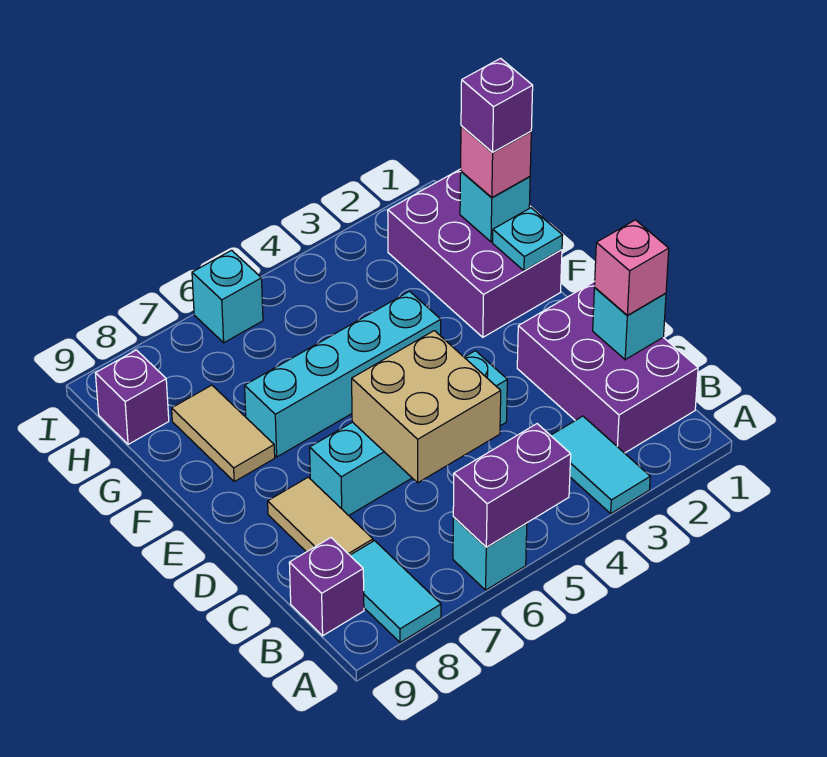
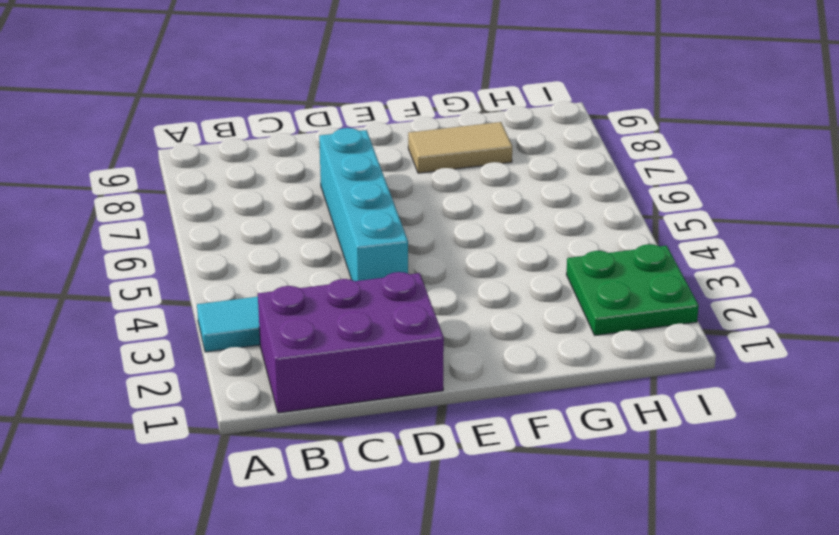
green plate H2:I3 level 1 -> purple brick F1:H2 level 1
none -> cyan brick A6 level 1
none -> cyan tile A8:B8 level 1
none -> purple brick B9 level 1

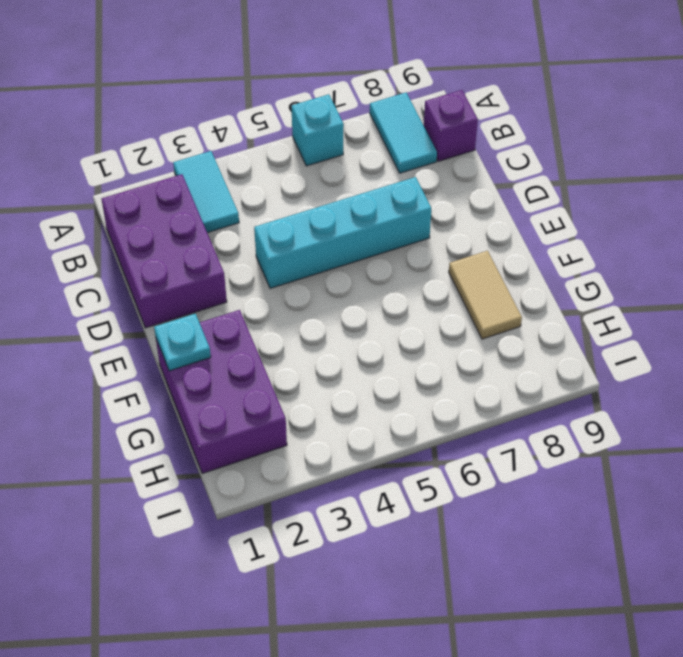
none -> tan tile C8:D8 level 1
none -> cyan brick F4:F7 level 1
none -> purple brick H9 level 1

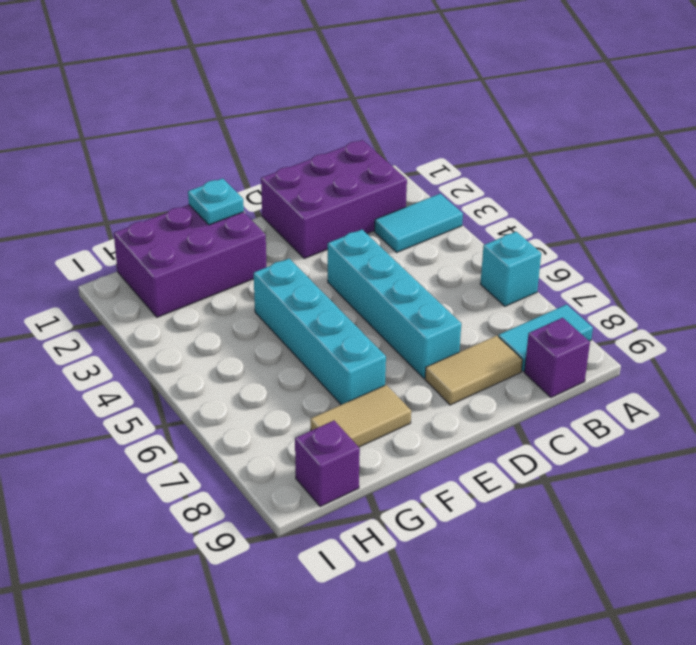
none -> cyan brick I6 level 1
none -> purple brick A5:A6 level 2
none -> cyan brick C1 level 2

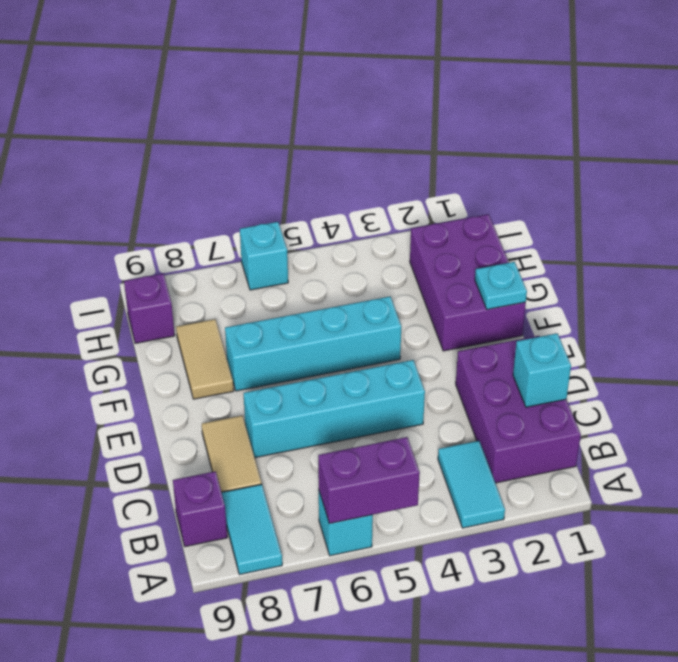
none -> tan brick C5:D6 level 2
none -> cyan brick G1 level 2
none -> pink brick C1 level 3

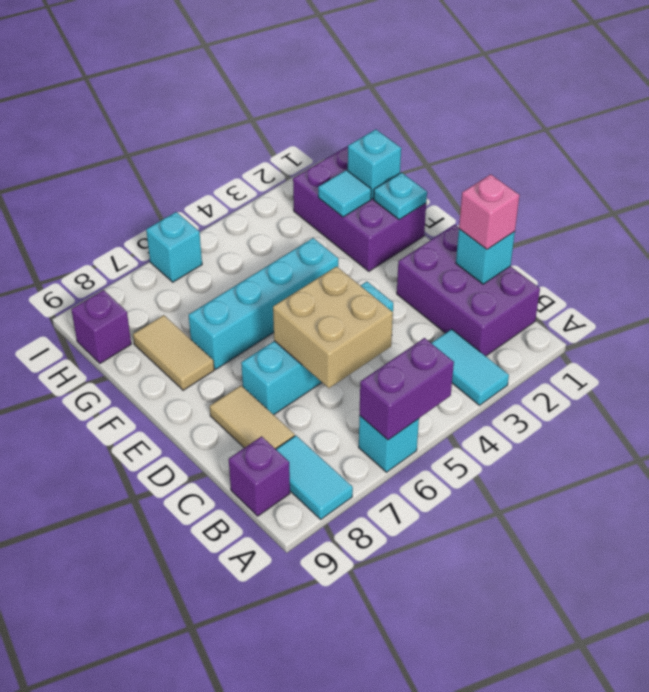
cyan tile G2 level 2 -> none
none -> pink brick G1 level 3
none -> purple brick G1 level 4

